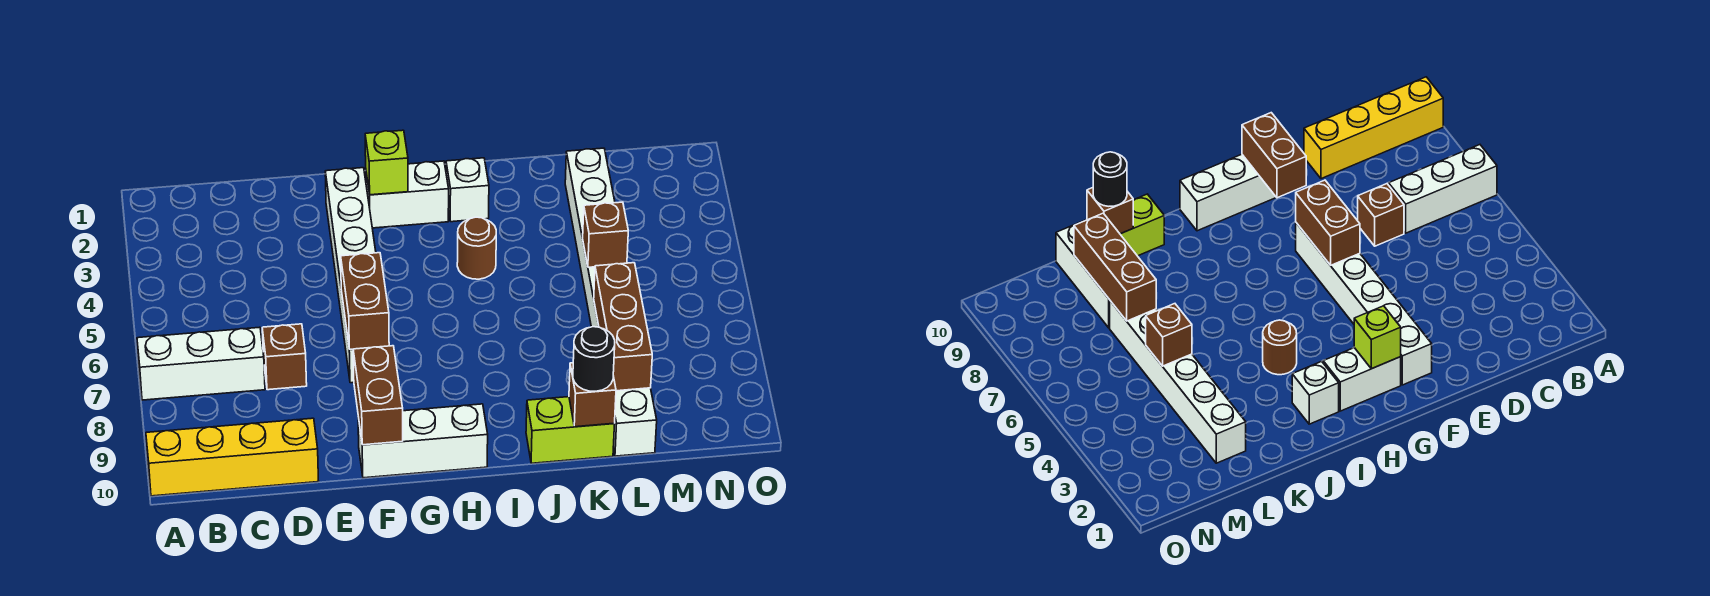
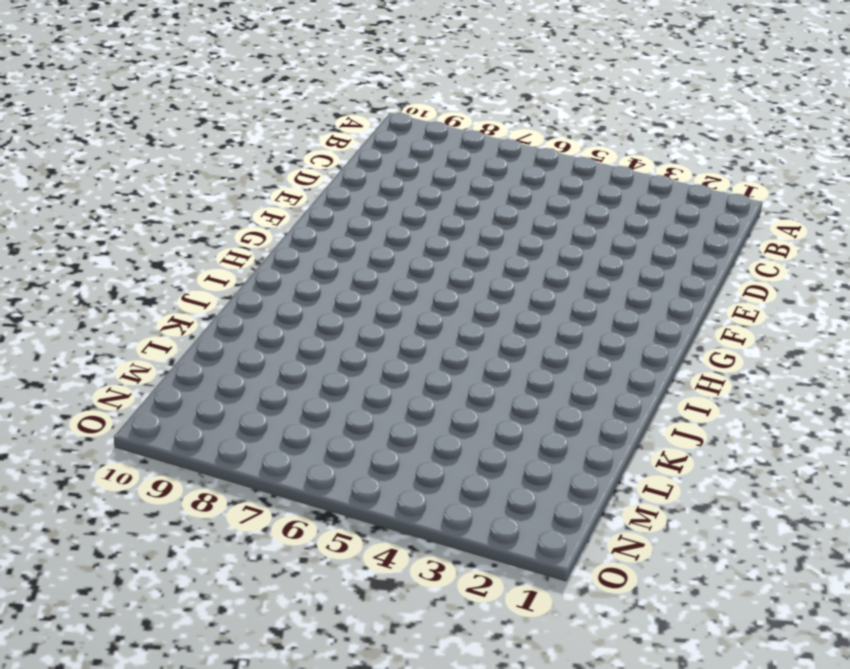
none -> white brick A7:C7 level 1
none -> yellow brick A10:D10 level 1
none -> brown brick D7 level 1

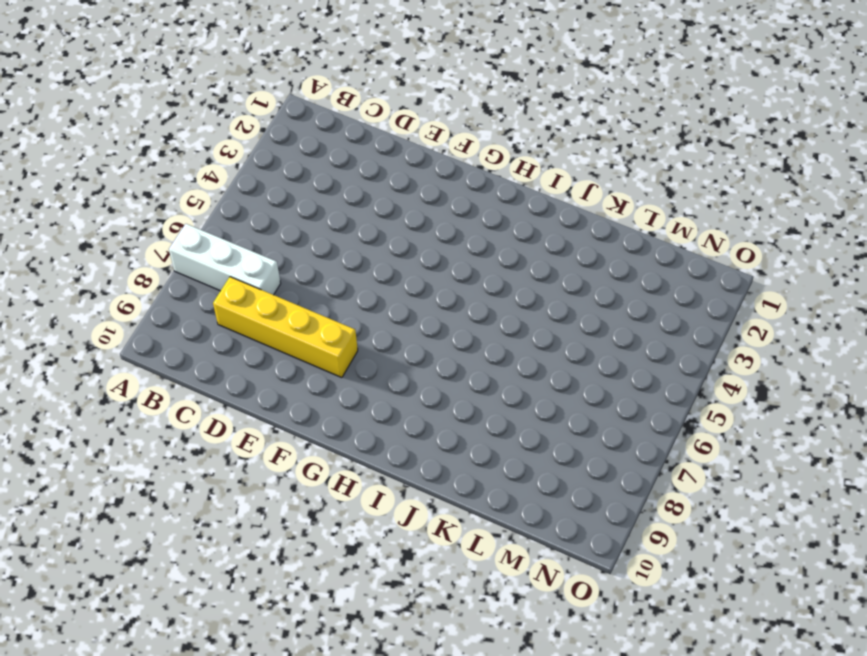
yellow brick C8:F8 level 1 -> yellow brick A10:D10 level 1
none -> brown brick D7 level 1
none -> white brick F2:F7 level 1
none -> white brick F10:H10 level 1

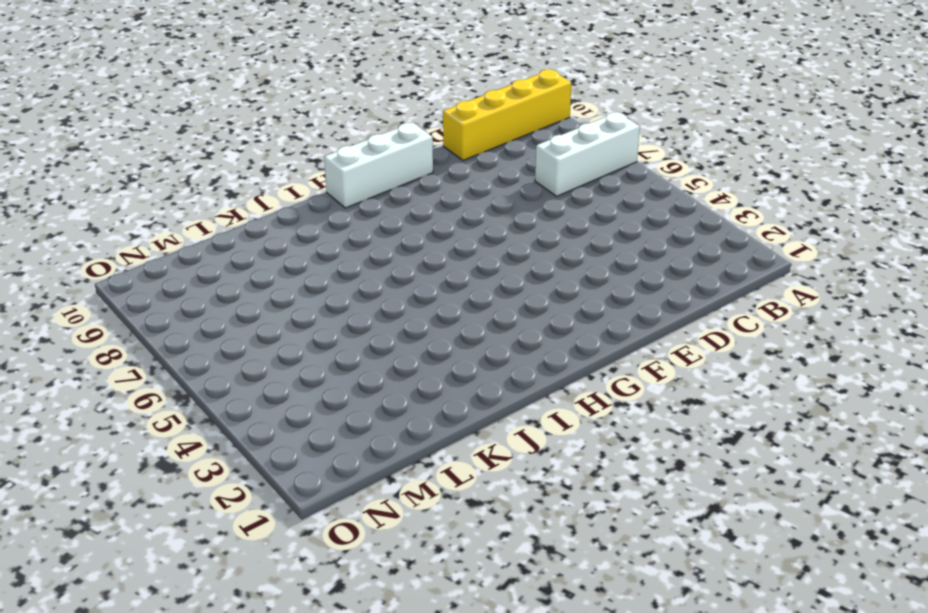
none -> brown brick D7 level 1
none -> white brick F2:F7 level 1
none -> white brick G2:H2 level 1

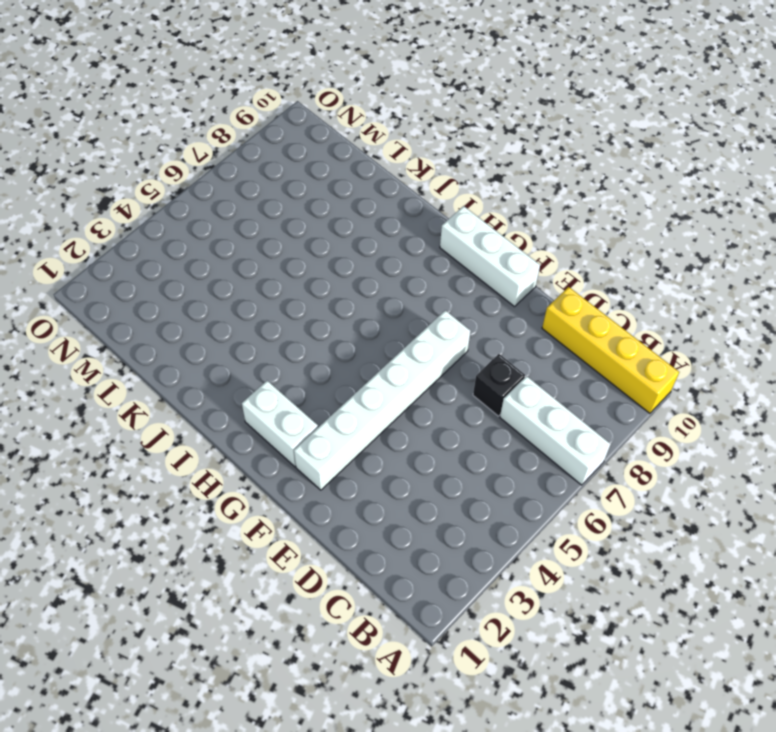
black brick D7 level 1 -> brown brick D7 level 1
none -> white brick I2 level 1
none -> brown round brick I4 level 1
none -> lime brick J10:K10 level 1

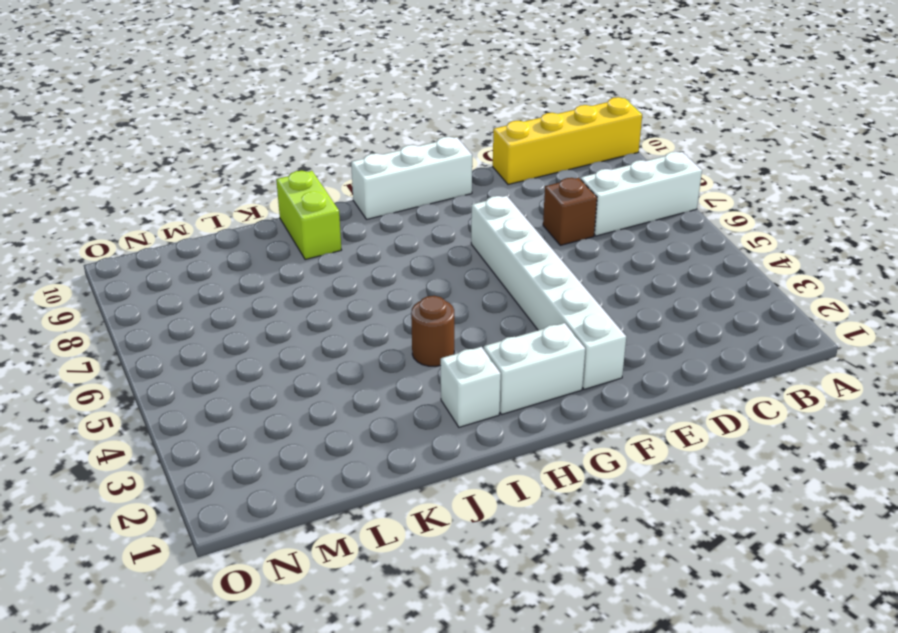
lime brick J9:J10 level 1 -> lime brick J10:K10 level 1
none -> white brick L2:L7 level 1
none -> white brick L8:L10 level 1
none -> brown brick F6:F7 level 2

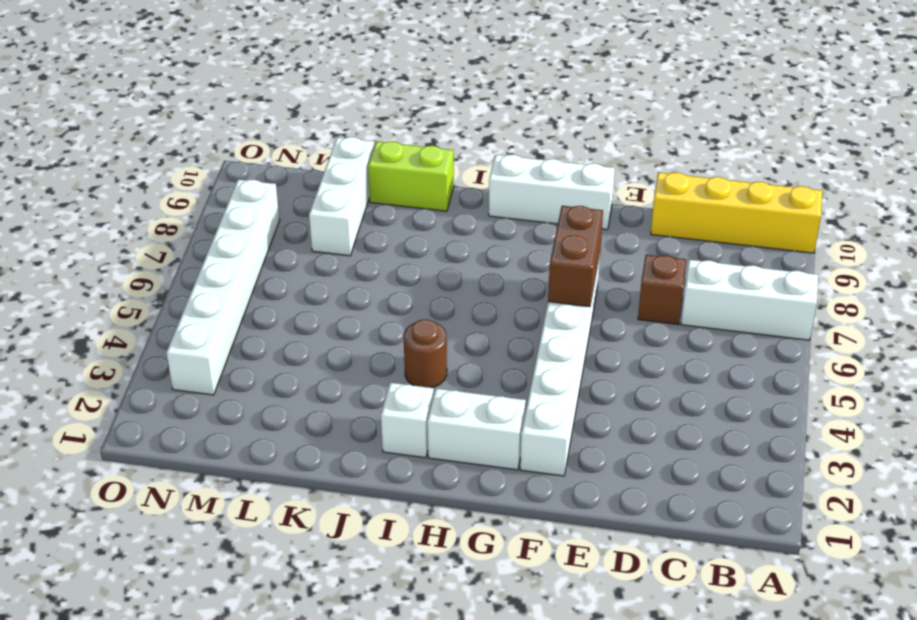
white brick N3:N8 level 1 -> white brick L2:L7 level 1
none -> brown brick F9:F10 level 2
none -> lime brick G2 level 2
none -> brown brick K10 level 2

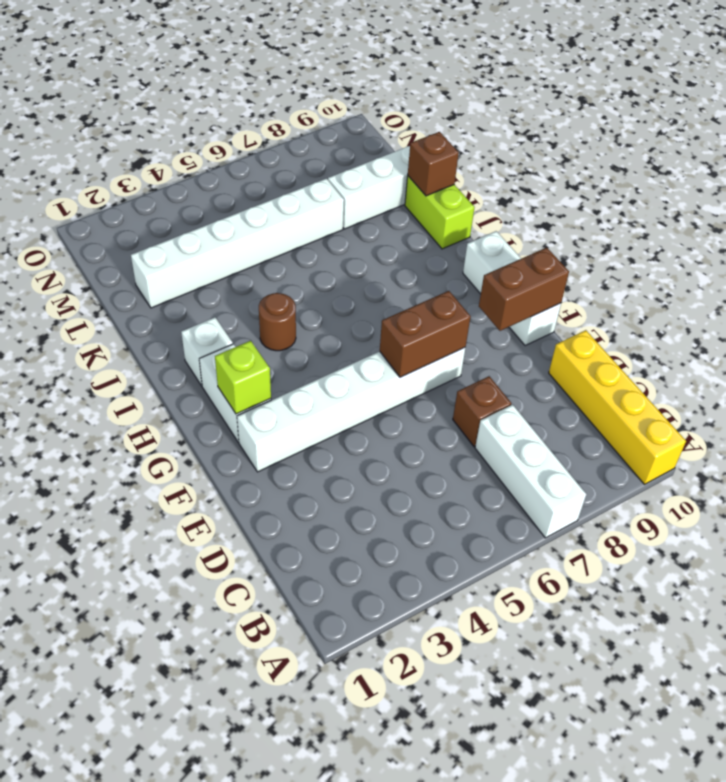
none -> brown brick L5 level 2
none -> brown brick L7:L9 level 2
none -> black round brick K10 level 3

